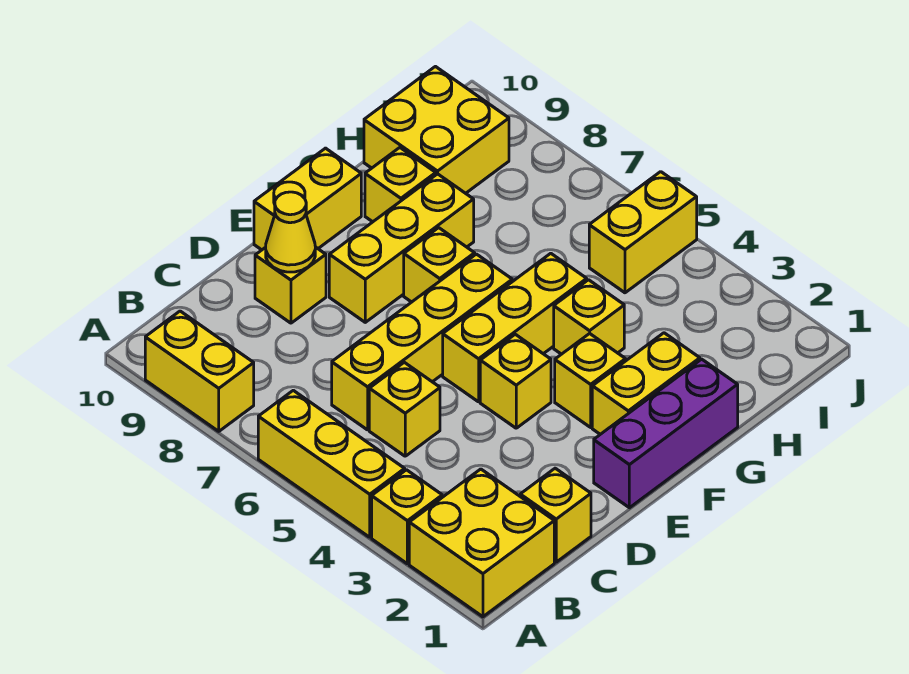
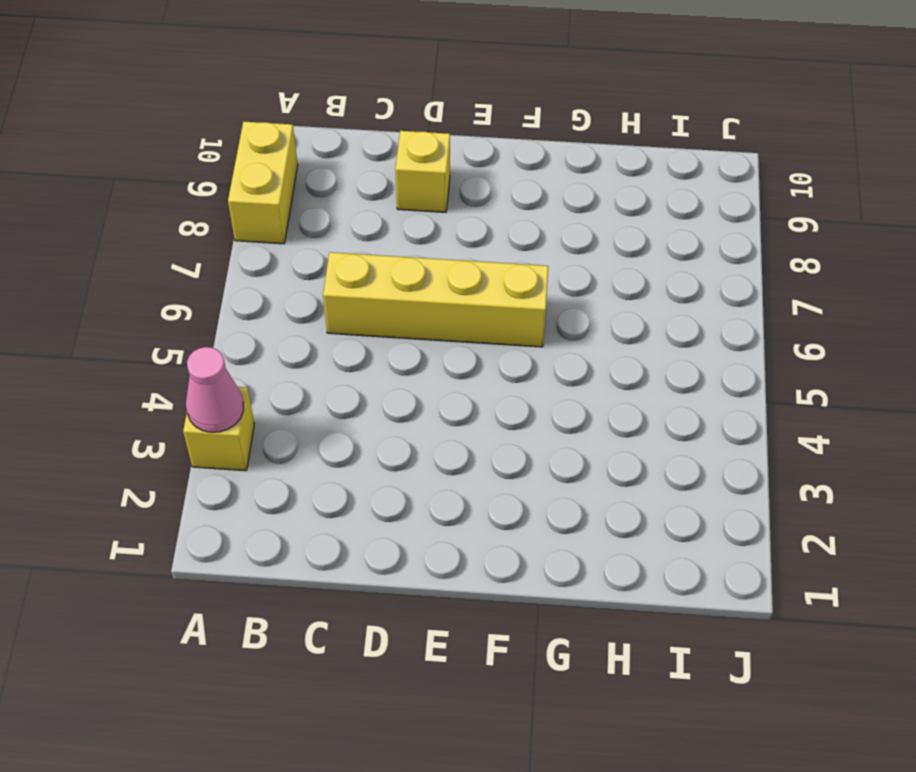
pink cone A3 level 2 -> none
none -> yellow brick A1:B2 level 1
none -> yellow brick A4:A6 level 1
none -> yellow brick C1 level 1

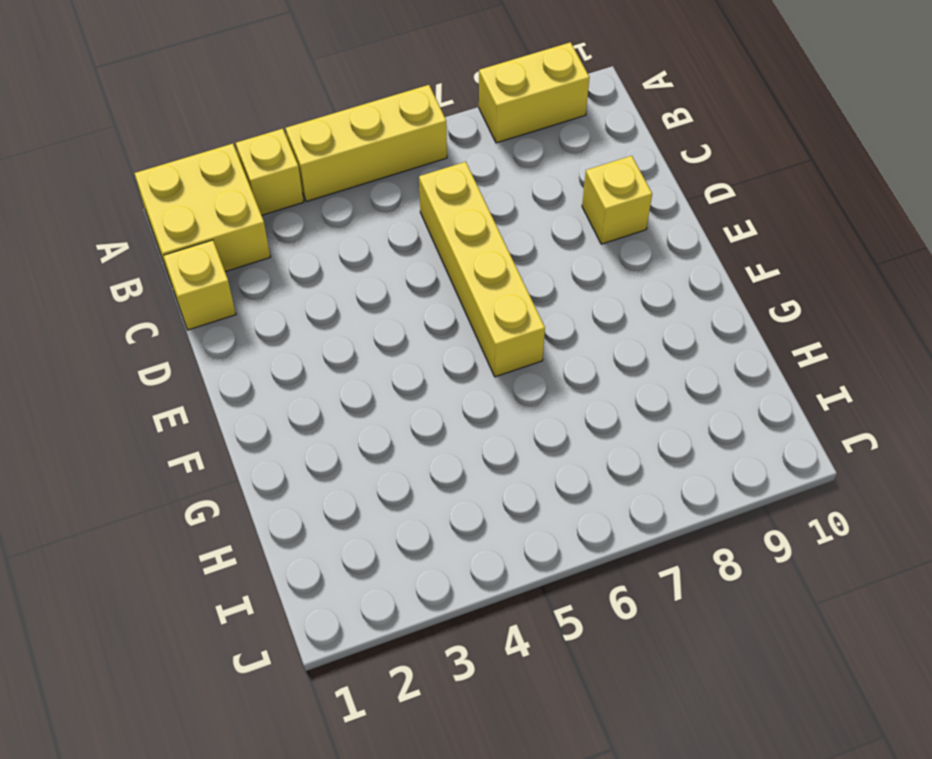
none -> yellow brick C5 level 1
none -> purple brick E1:G1 level 1
none -> yellow brick E4 level 1

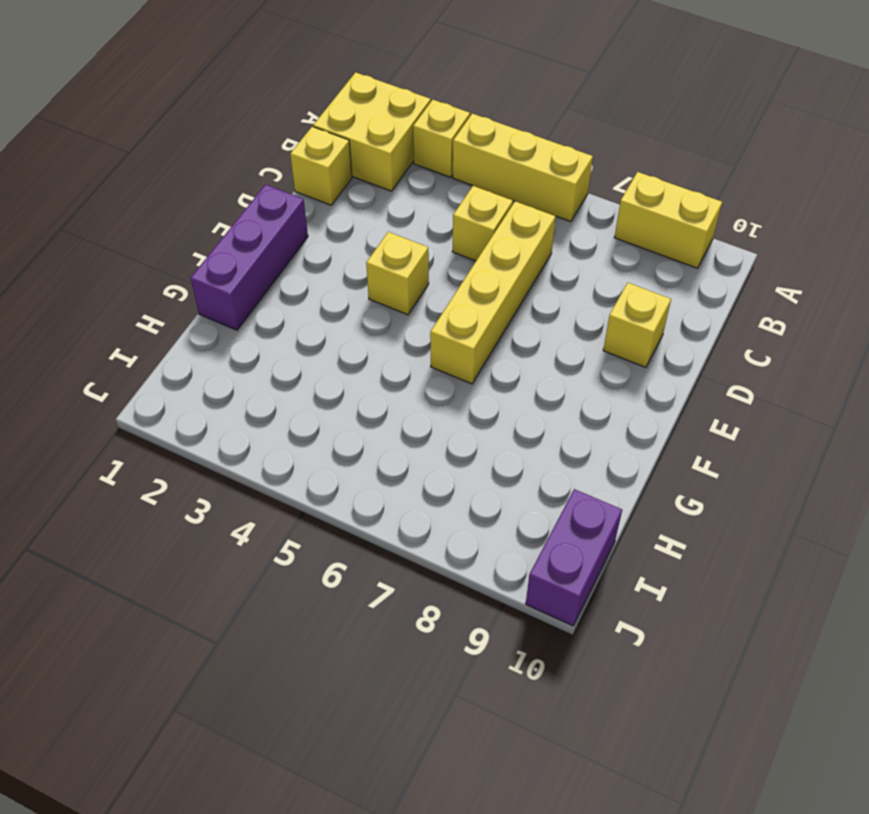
purple brick I10:J10 level 1 -> yellow brick H9:I10 level 1
none -> yellow brick E5:G5 level 1
none -> yellow brick E8:G8 level 1
none -> yellow brick E10:F10 level 1

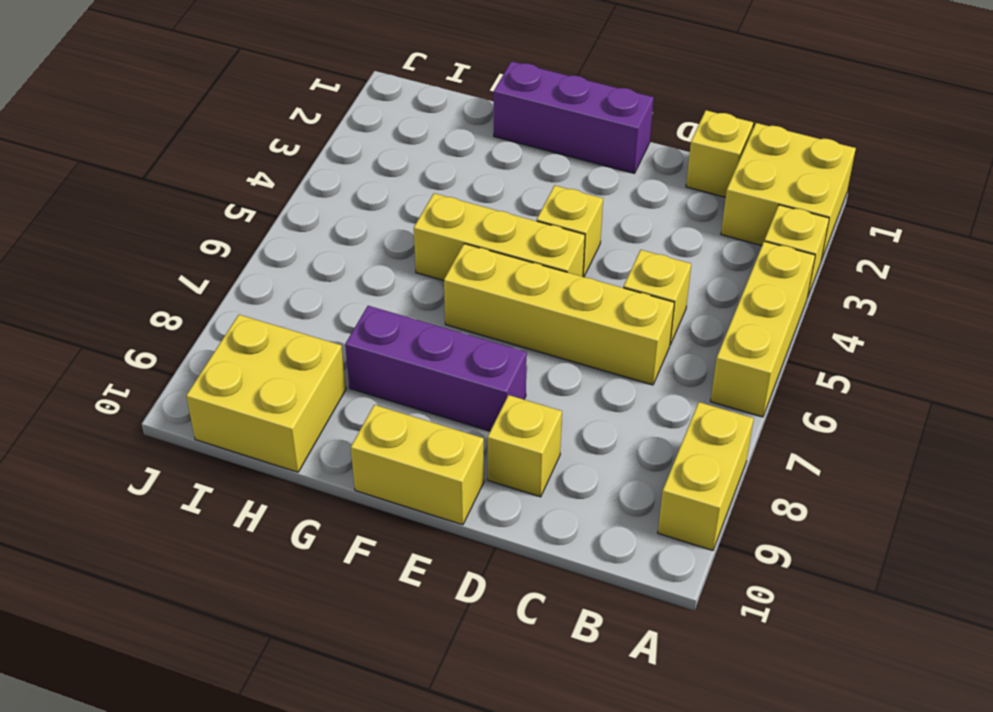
purple brick E8:G8 level 1 -> yellow brick E8:G8 level 1
none -> yellow brick F2:G2 level 1
none -> yellow brick F3 level 1
none -> yellow brick F7 level 1

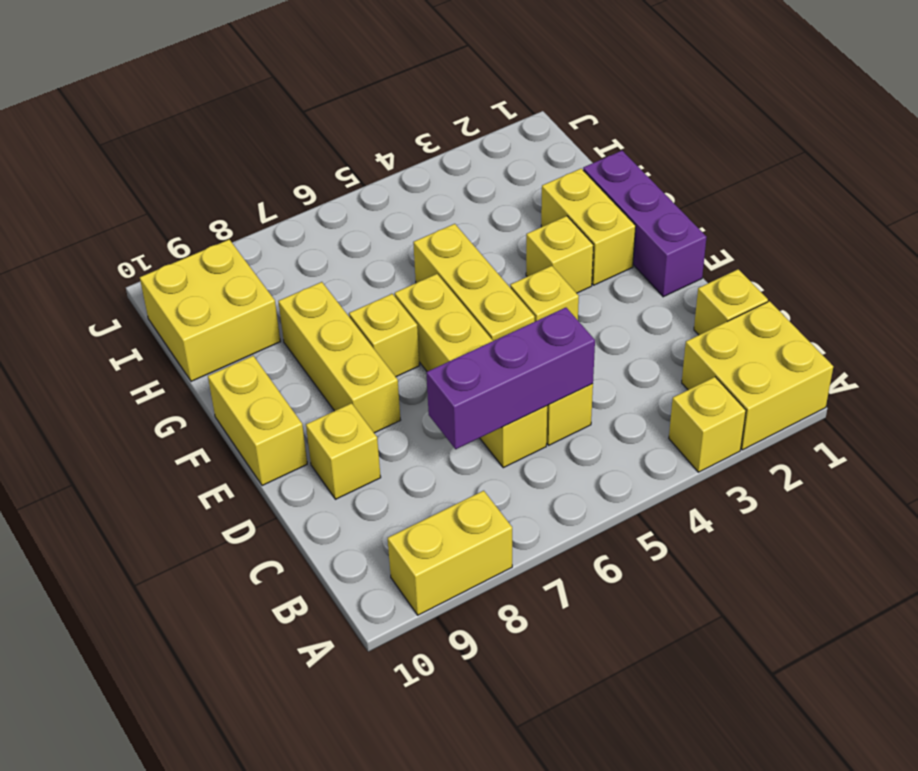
purple brick C5:C7 level 2 -> none
none -> yellow brick A4:A6 level 1
none -> yellow brick G4 level 1
none -> yellow brick G9 level 1

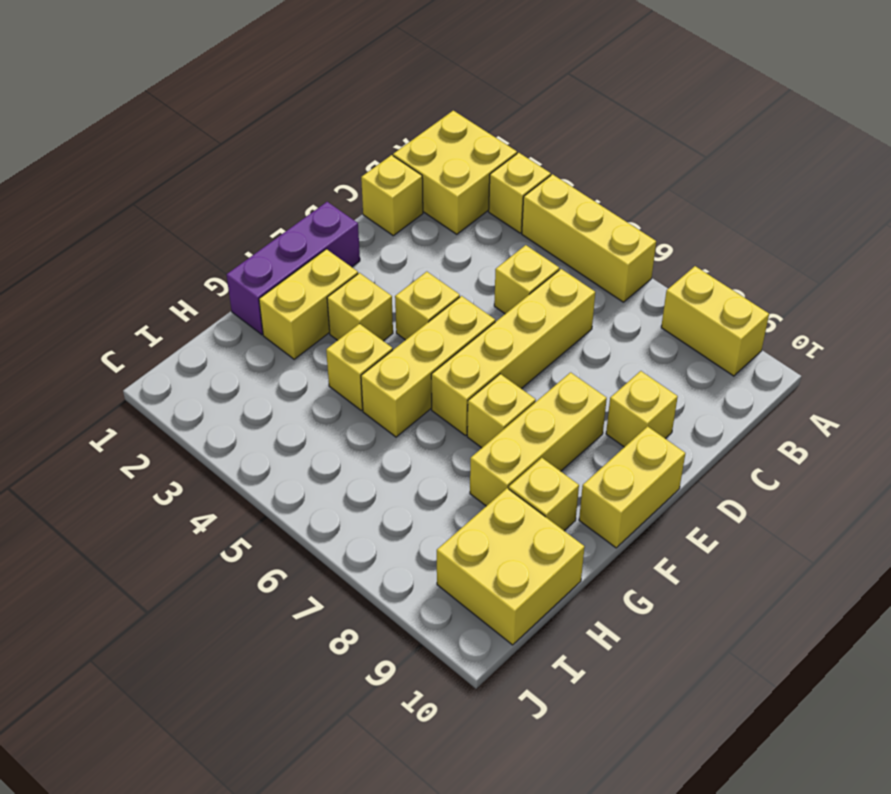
none -> yellow brick I5:J5 level 1
none -> yellow cone D9 level 2

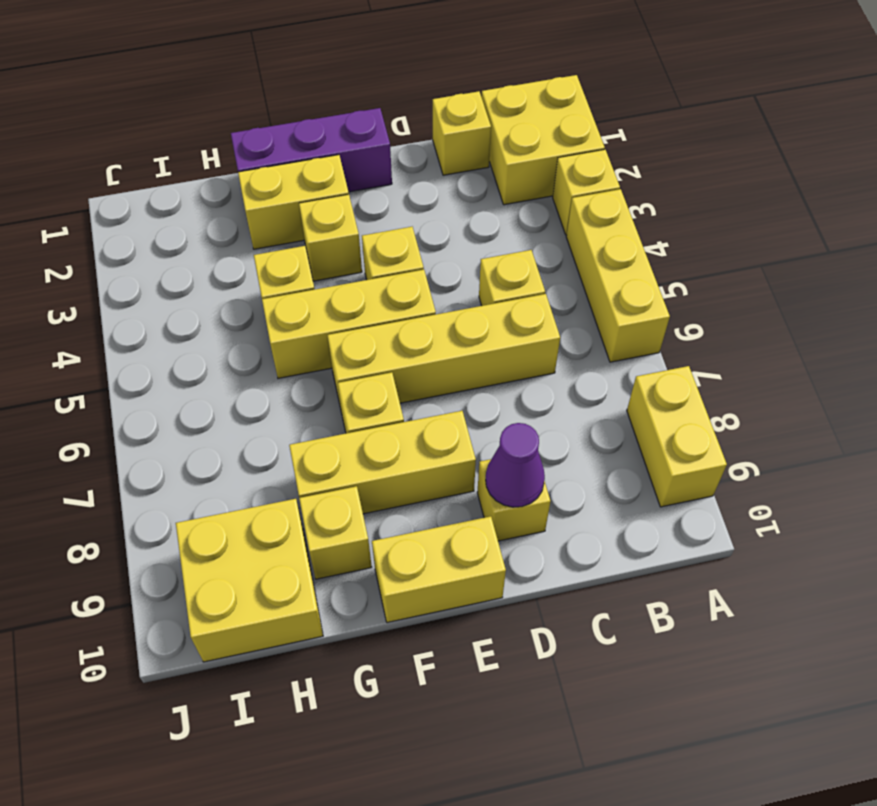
purple cone D9 level 2 -> yellow cone D9 level 2
none -> yellow brick I5:J5 level 1

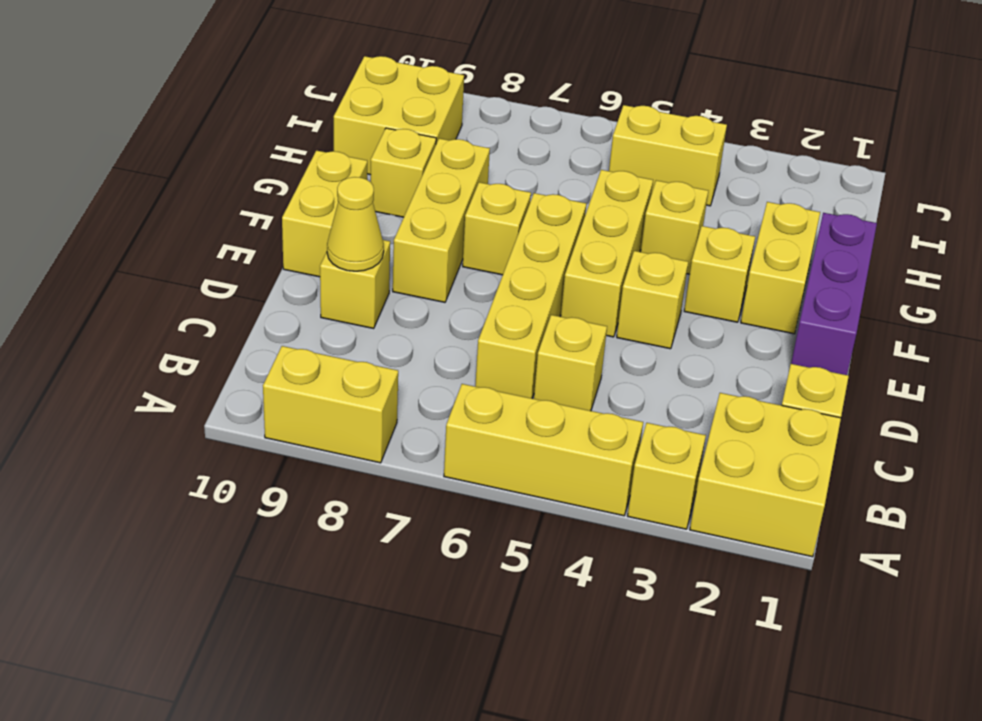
yellow brick I4:I5 level 1 -> yellow brick I5:J5 level 1

